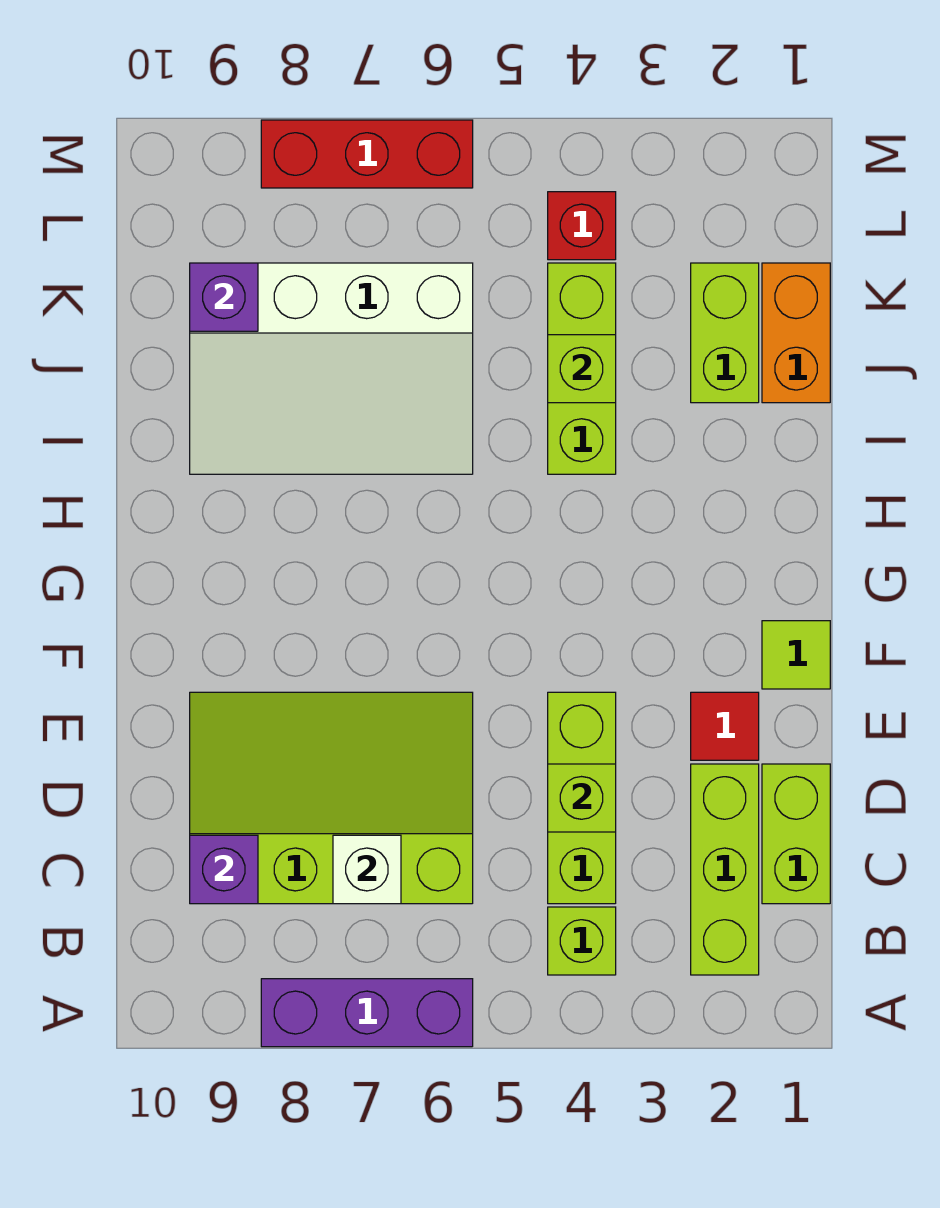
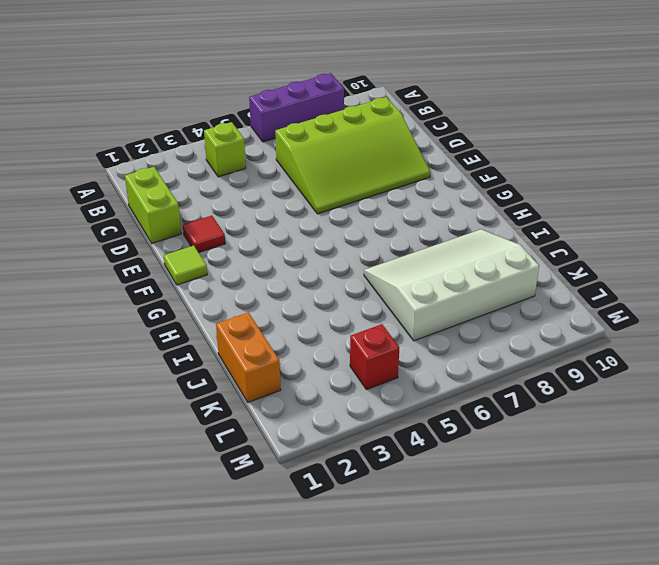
none -> lime brick B2:D2 level 1
none -> lime brick C4:E4 level 1
none -> lime brick I4:K4 level 1

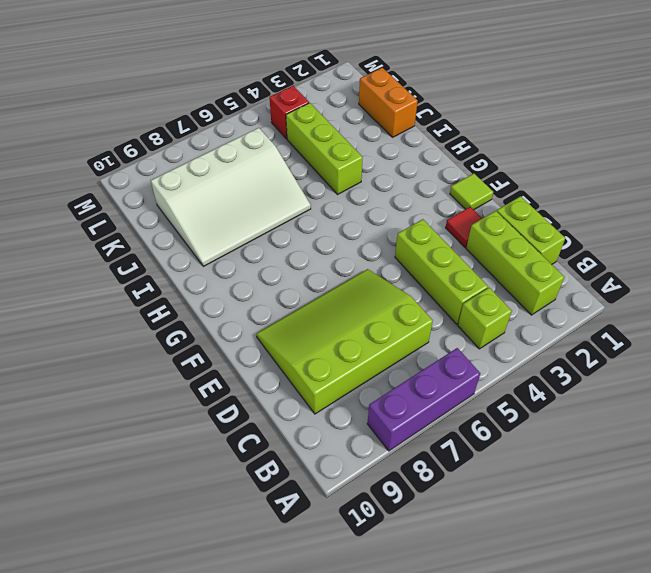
none -> lime brick J2:K2 level 1
none -> red brick M6:M8 level 1
none -> white brick C7 level 2

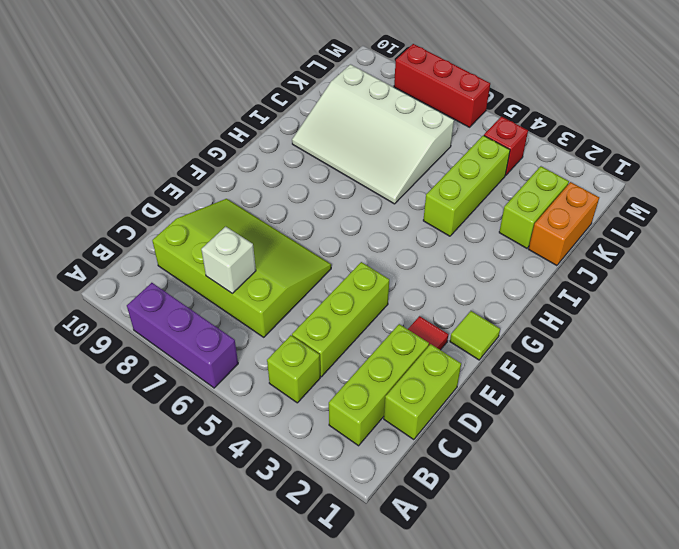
none -> purple brick C9 level 2
none -> lime brick D4 level 2
none -> lime brick J4 level 2

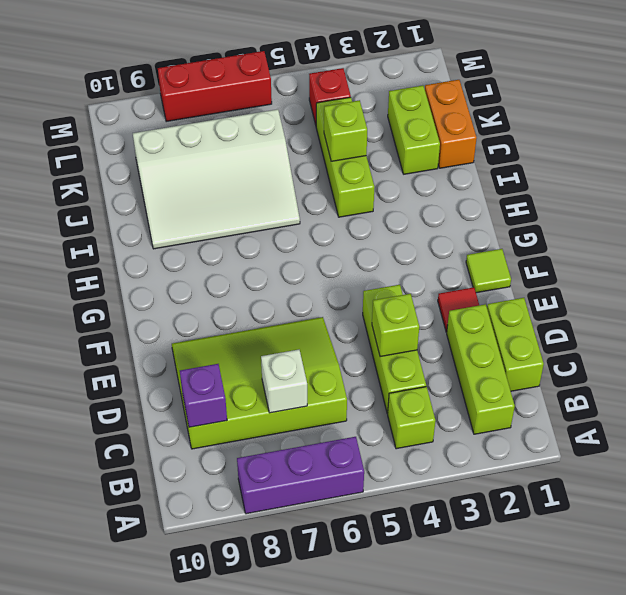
none -> purple brick K9 level 2

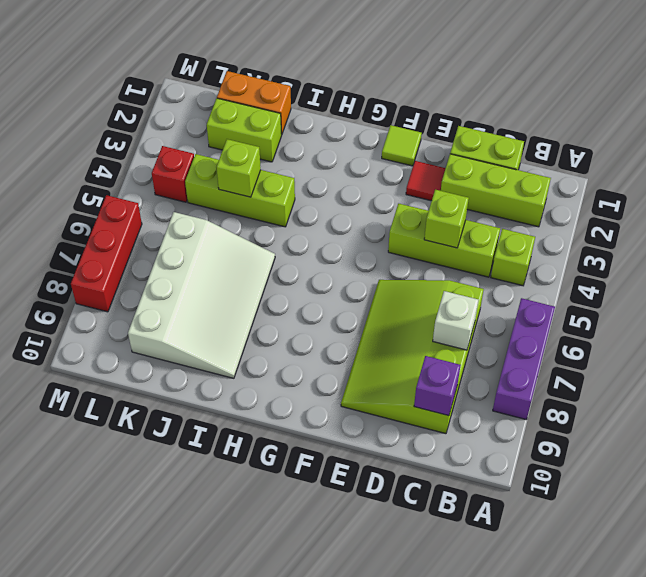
none -> purple brick K9 level 2

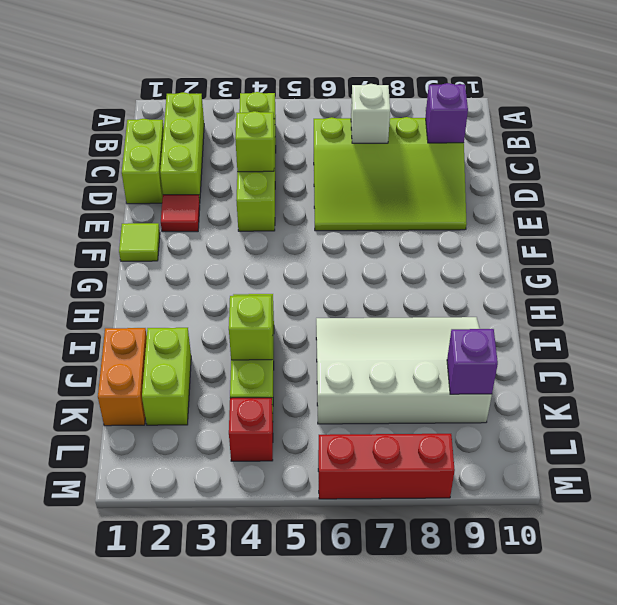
none -> purple brick A6:A8 level 1

